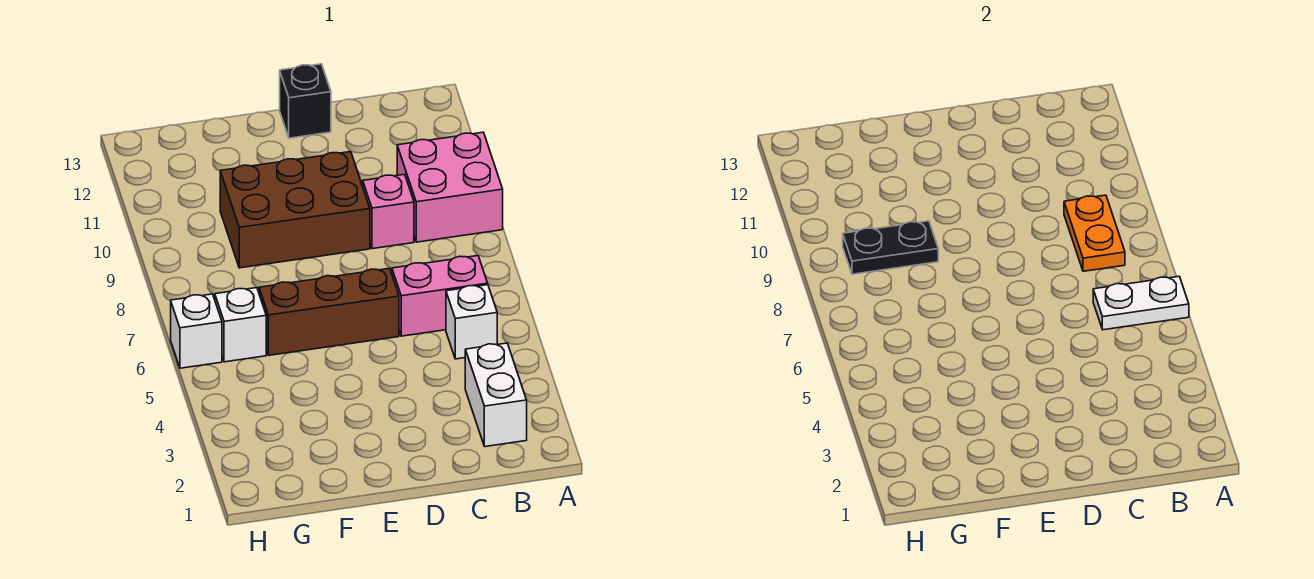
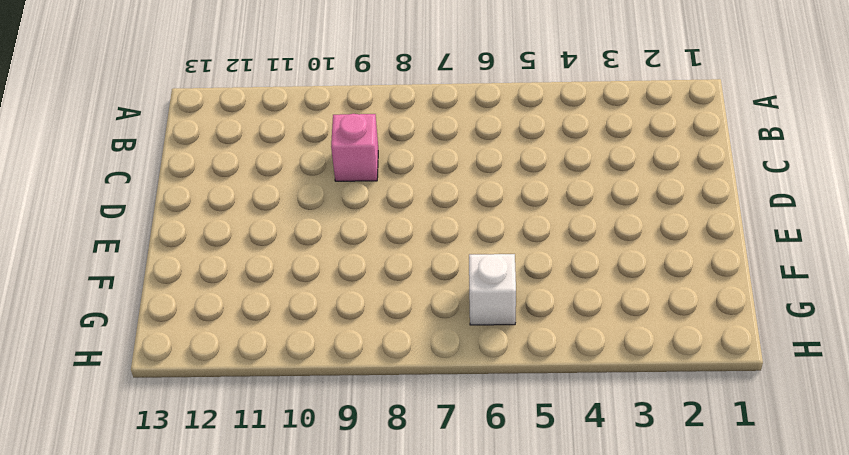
none -> pink brick A9:B10 level 1
none -> white brick B2:B3 level 1
none -> white brick B5 level 1

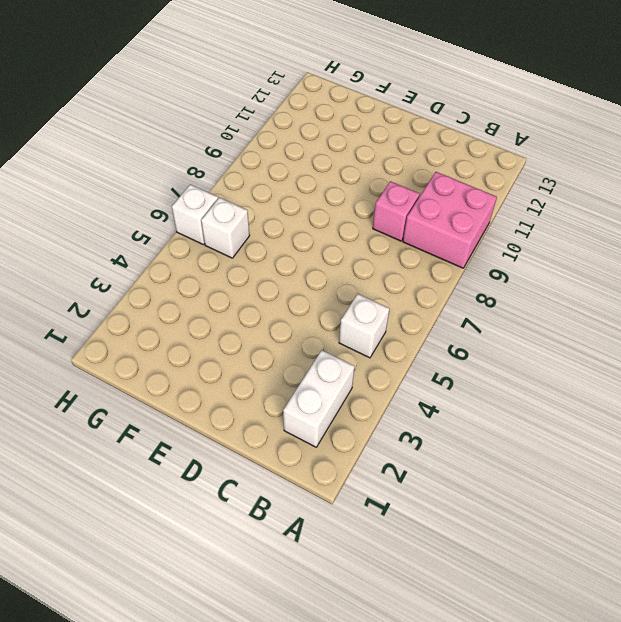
none -> pink brick B6:C6 level 1
none -> brown brick D6:F6 level 1
none -> brown brick D9:F10 level 1

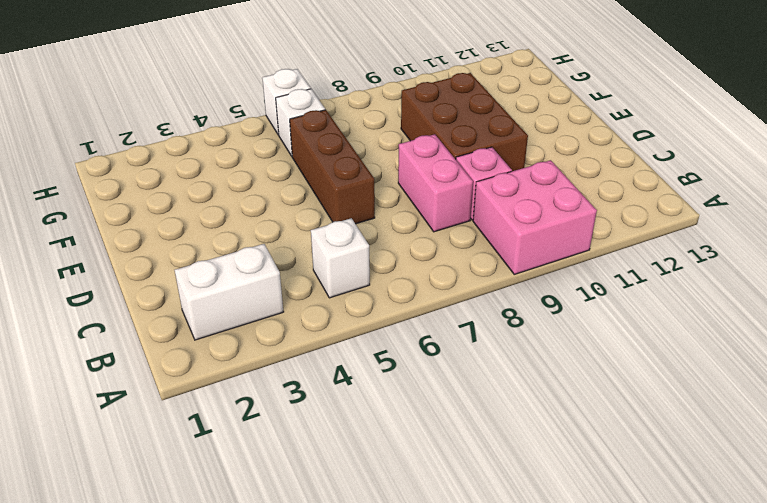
pink brick C8:D8 level 1 -> pink brick B6:C6 level 1
none -> black brick D13 level 1
none -> white plate A6:B6 level 2
none -> orange plate B8:B9 level 2

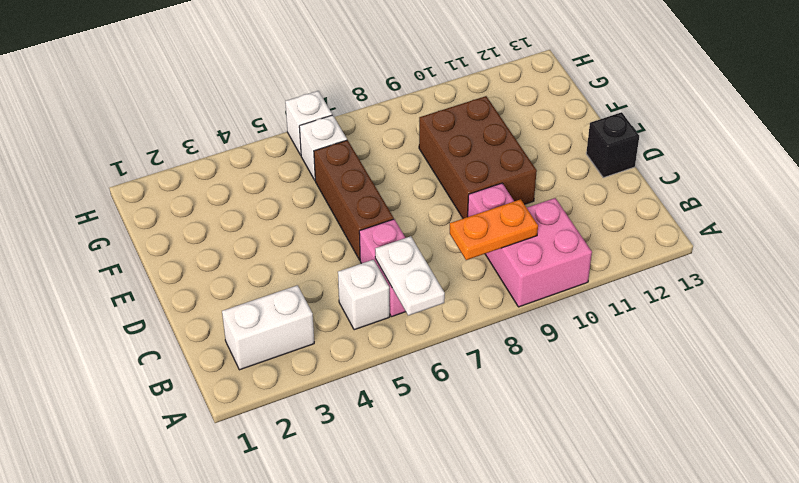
none -> black plate F9:G9 level 2

